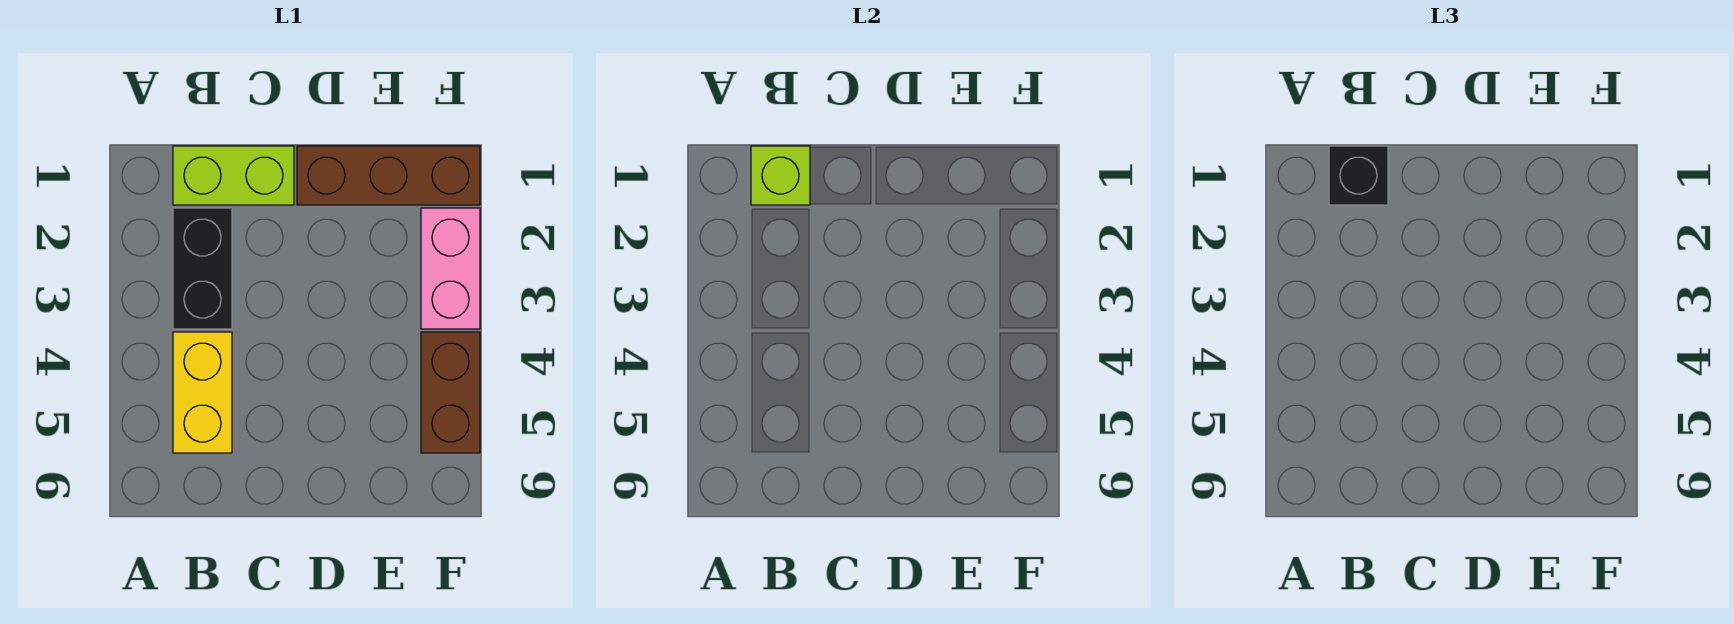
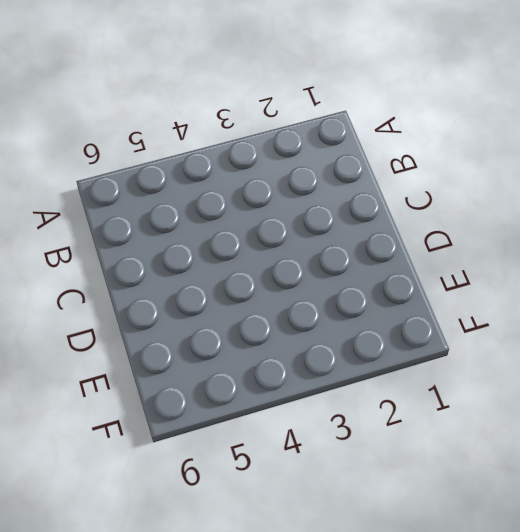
none -> lime brick B1:C1 level 1
none -> black brick B2:B3 level 1

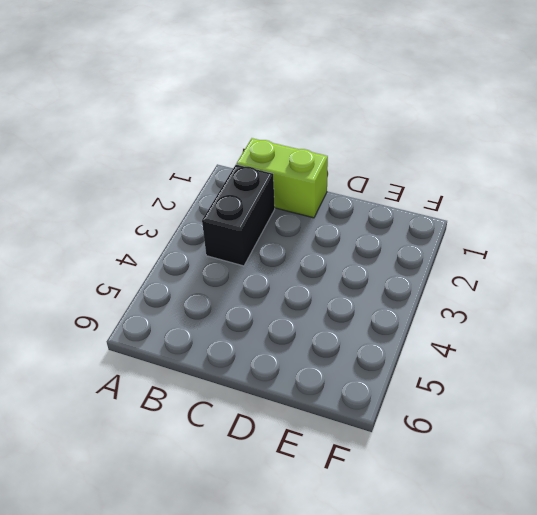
none -> yellow brick B4:B5 level 1
none -> brown brick D1:F1 level 1

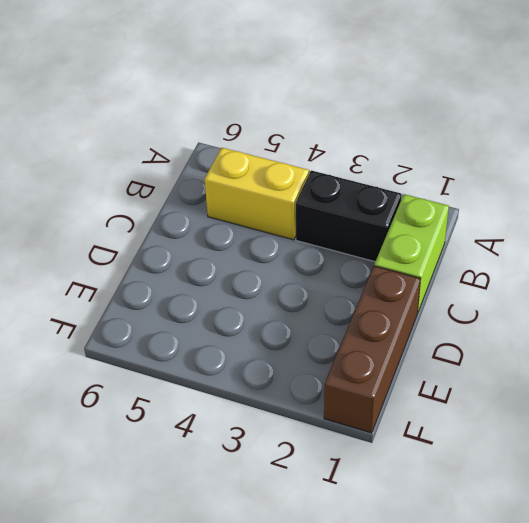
none -> pink brick F2:F3 level 1
none -> brown brick F4:F5 level 1

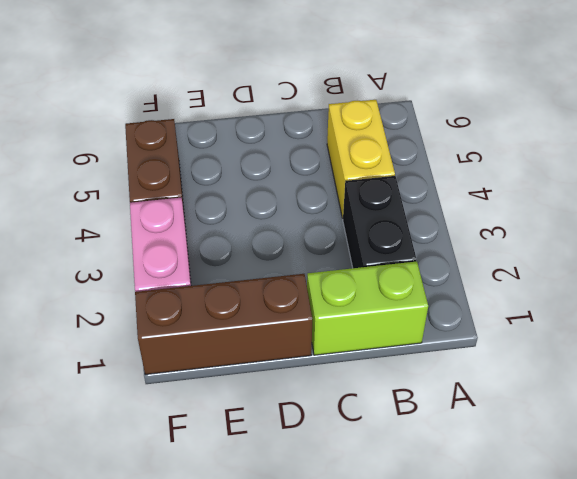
none -> lime brick B1 level 2
none -> black brick B1 level 3

